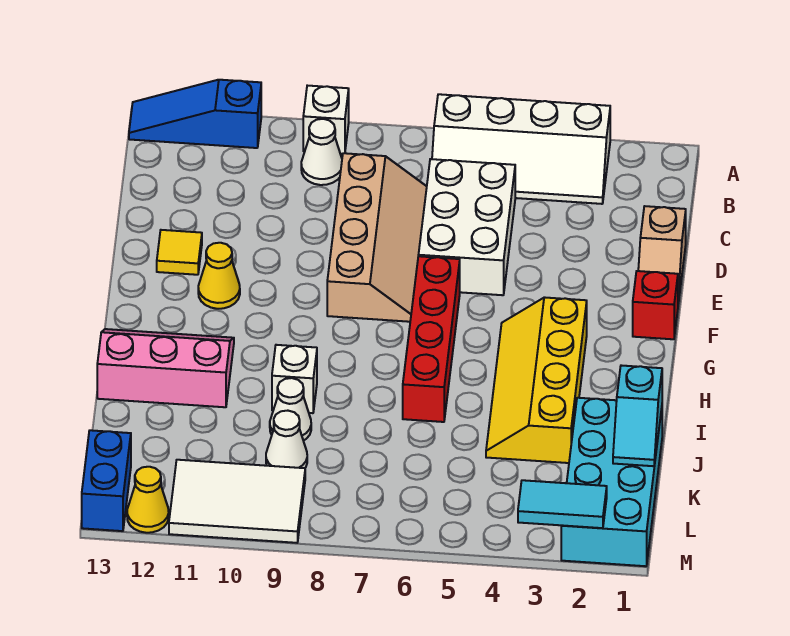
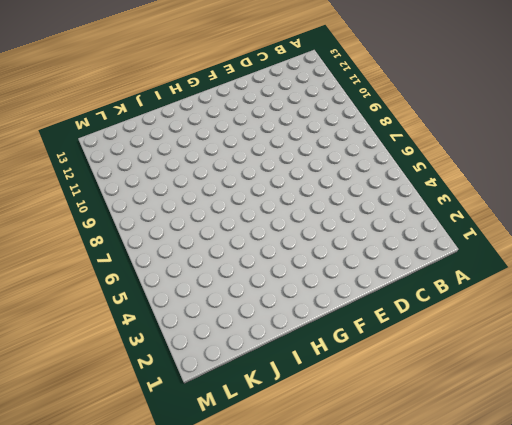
none -> white slope A3:B6 level 1 top A
none -> white brick A9 level 1
none -> blue slope A11:A13 level 1 top 11

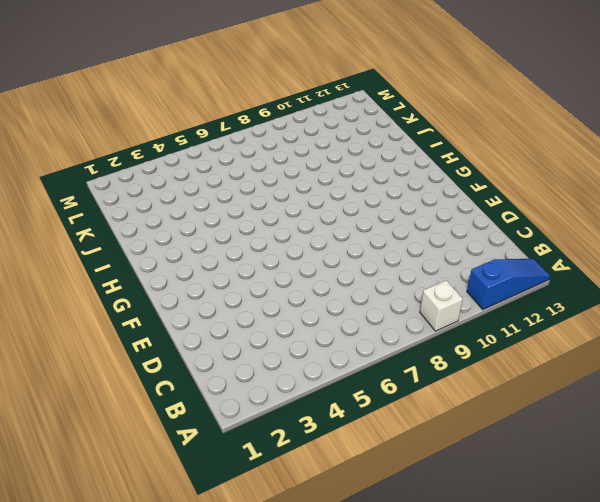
none -> white slope A3:B6 level 1 top A
none -> white cone B9 level 1
none -> white brick C5:E6 level 1

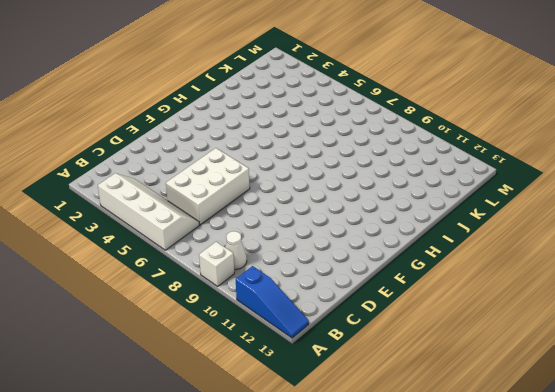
none -> tan slope C7:F8 level 1 top 8
none -> tan slope D1:E1 level 1 top D
none -> yellow tile E12 level 1

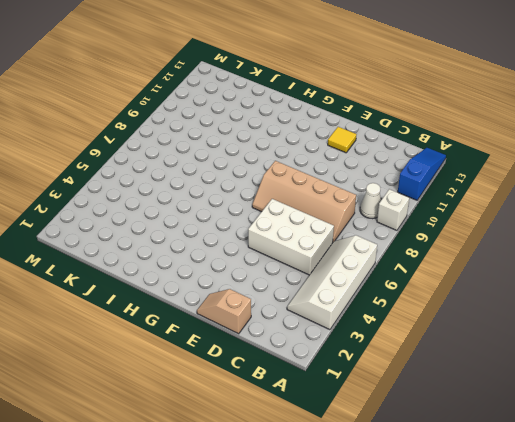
none -> red brick F1 level 1
none -> red brick F6:I6 level 1
none -> yellow cone F11 level 1

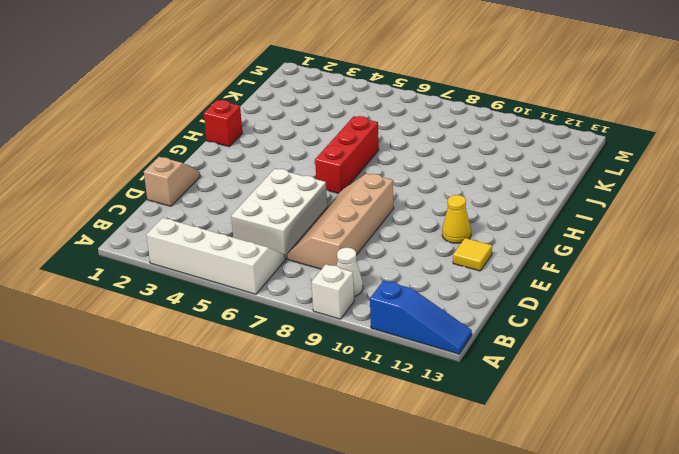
red brick G6:I6 level 1 -> red brick F6:I6 level 1
red brick H1 level 1 -> red brick F1 level 1
none -> yellow slope G3:J4 level 1 top 3
none -> pink slope H11:I13 level 1 top I
none -> white brick I9 level 1

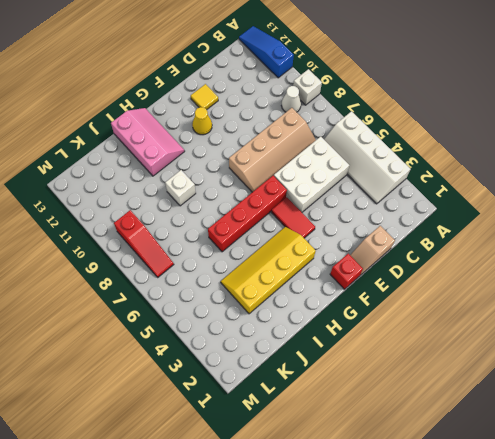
red tile F4:F5 level 1 -> none
red slope L7:L9 level 1 top 9 -> white tile L9:M11 level 1
none -> cyan brick J1:M2 level 1
none -> white cone J9 level 1
none -> white cone K9 level 1

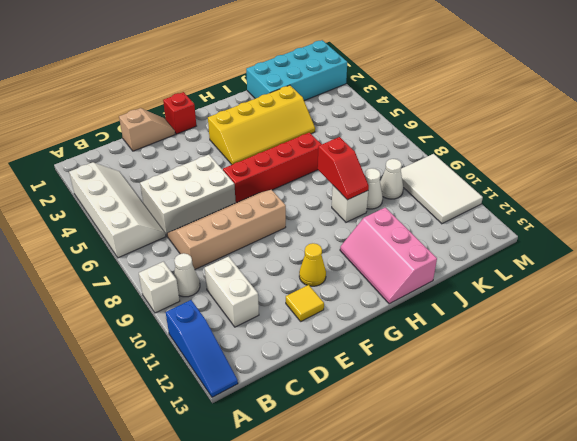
white brick C10:C11 level 1 -> none
red slope I8:I9 level 2 top 8 -> none
none -> blue brick L13:M13 level 1
none -> yellow cone M12 level 1
none -> cyan slope J1:K1 level 2 top J

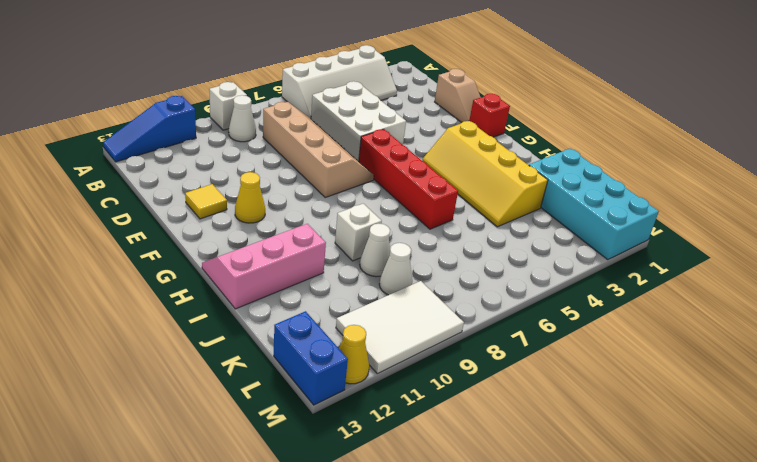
none -> cyan slope J1:K1 level 2 top J
none -> cyan tile M2:M3 level 2

